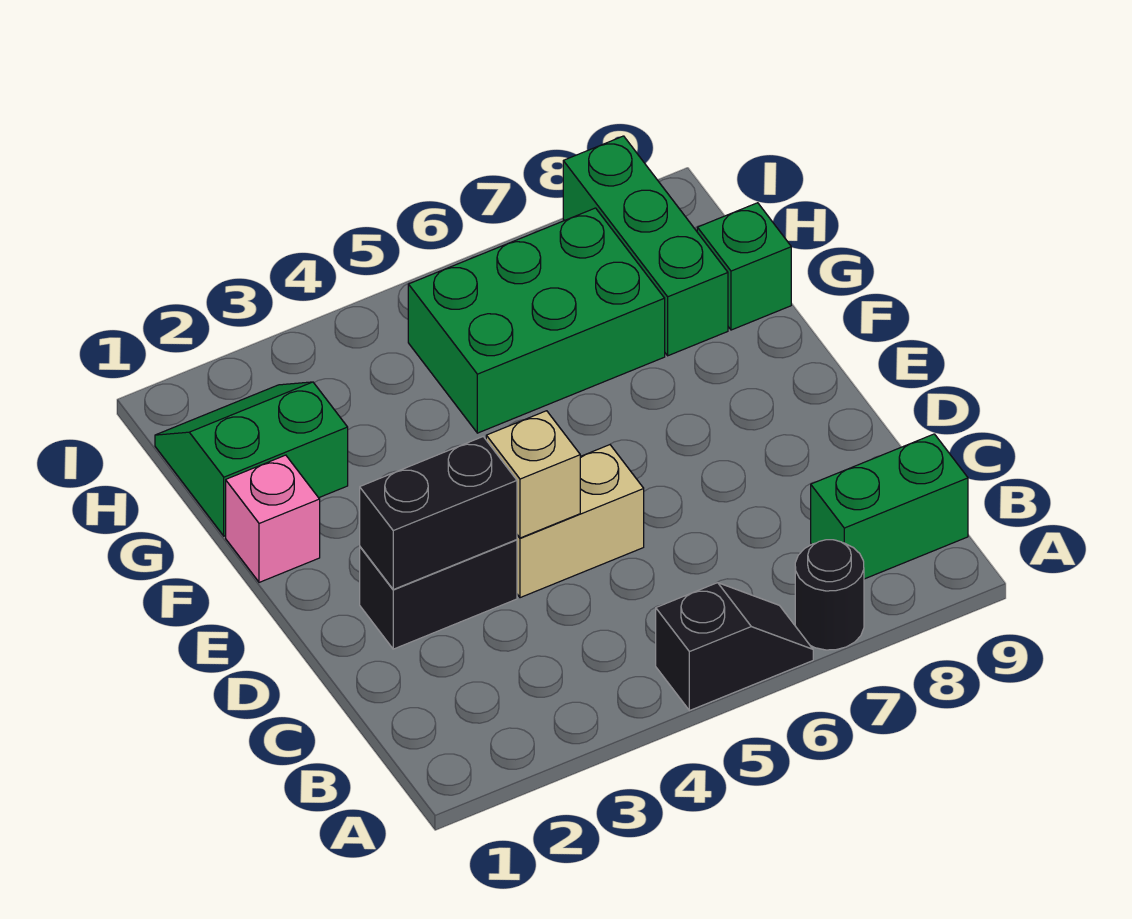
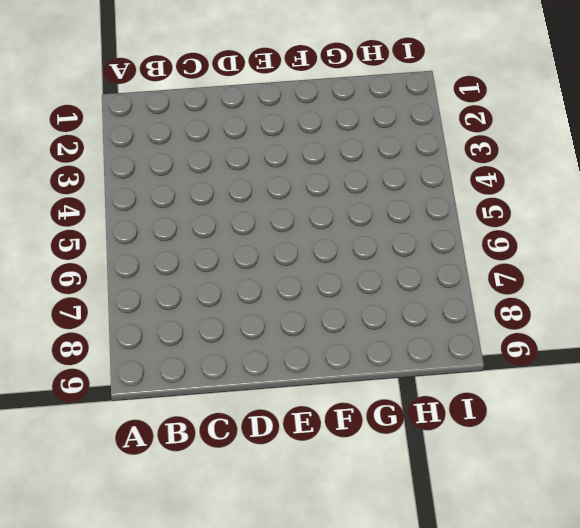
none -> black slope A5:A6 level 1 top 5
none -> black round brick A7 level 1
none -> green brick B8:B9 level 1

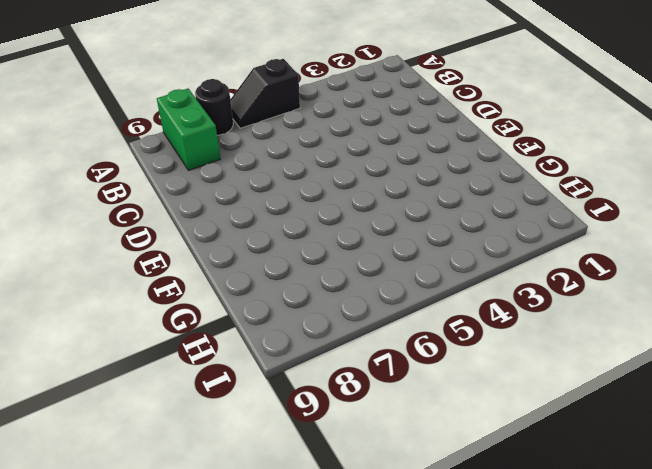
green brick A8:B8 level 1 -> green brick B8:B9 level 1
none -> black brick D2:D3 level 1
none -> tan brick D4:D5 level 1
none -> pink brick F1 level 1

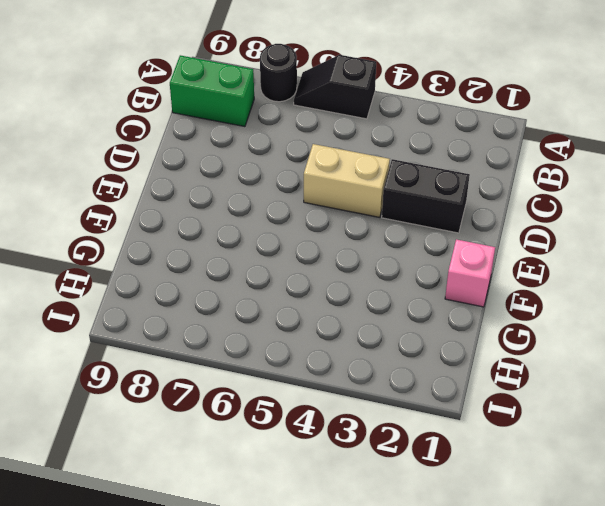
none -> green slope G1:H2 level 1 top G
none -> green brick G5:H7 level 1
none -> green brick G8:I8 level 1

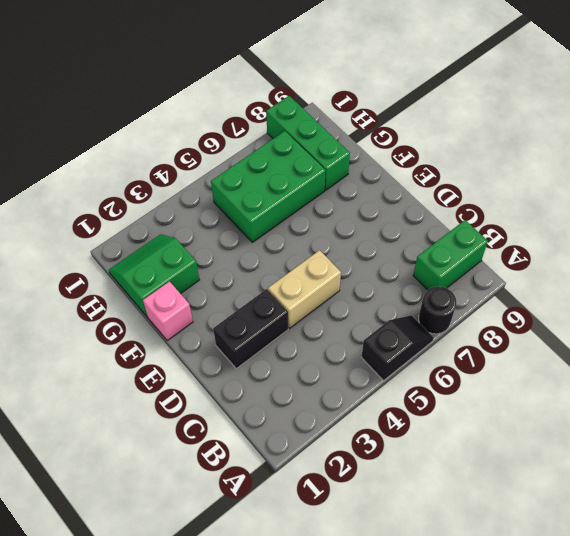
none -> green brick G9 level 1
none -> black brick D2:D3 level 2
none -> tan brick D4 level 2

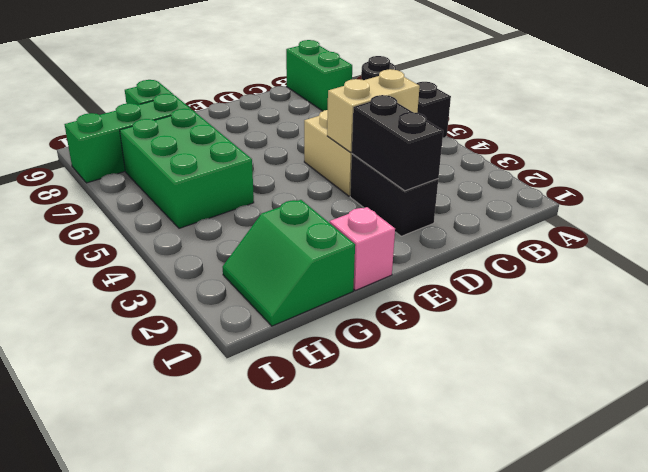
tan brick C4:D4 level 2 -> tan brick D4 level 2

